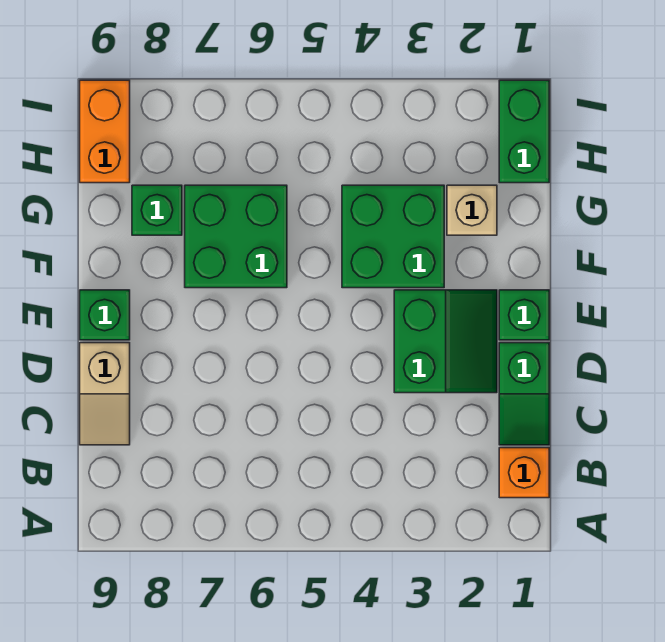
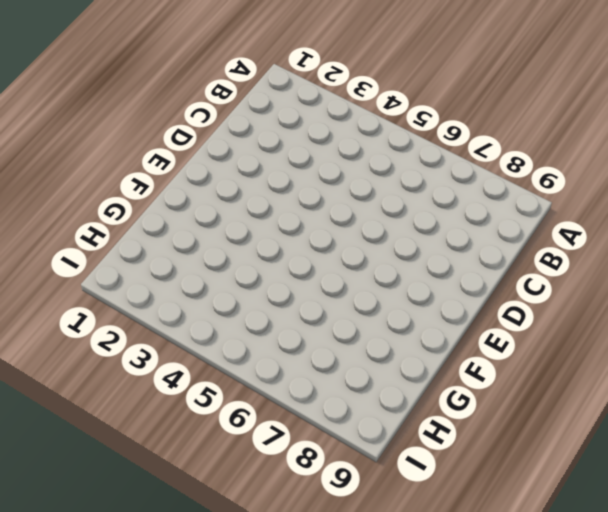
none -> orange brick B1 level 1
none -> green slope C1:D1 level 1 top D
none -> tan slope C9:D9 level 1 top D

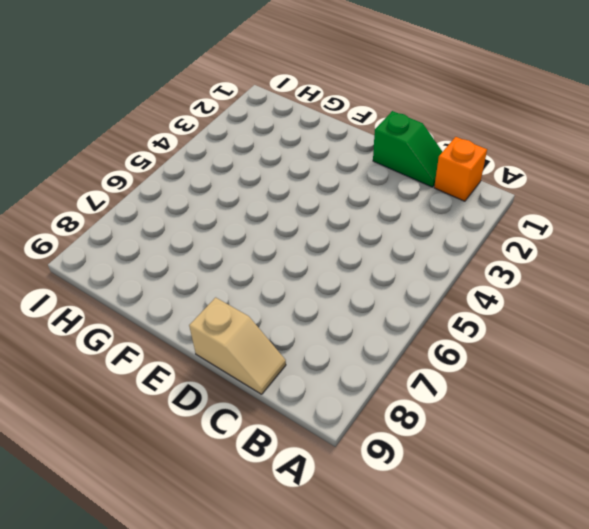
none -> green slope D2:E3 level 1 top 3
none -> green brick E1 level 1
none -> green brick E9 level 1

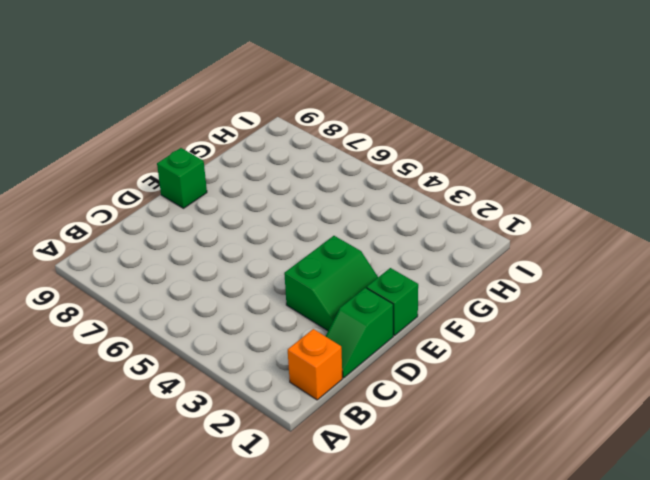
none -> tan slope C9:D9 level 1 top D
none -> green brick F3:G4 level 1
none -> green brick F6:G7 level 1

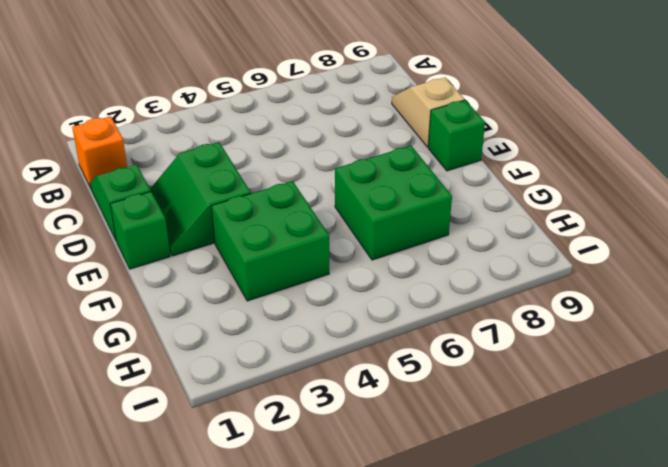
none -> tan brick G2 level 1
none -> green brick G8 level 1
none -> green brick H1:I1 level 1

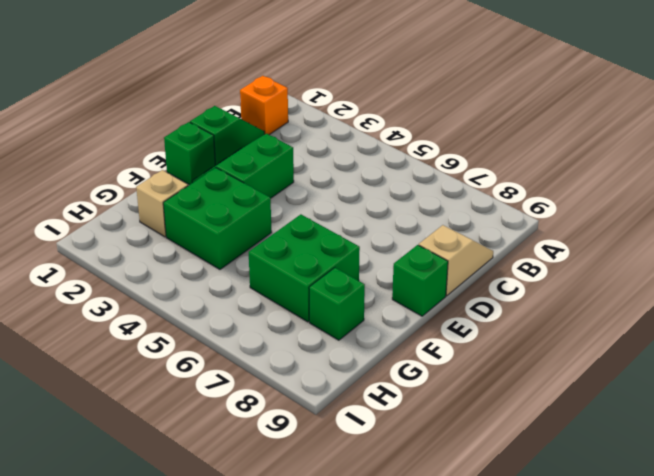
none -> green brick H1:I1 level 1
none -> orange brick H9:I9 level 1

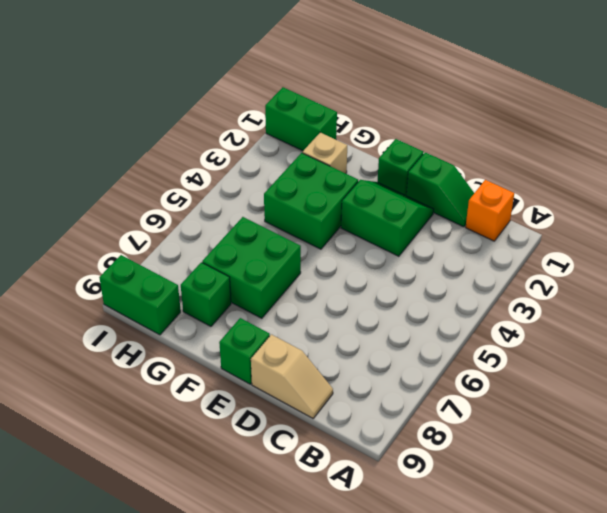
green brick H9:I9 level 1 -> orange brick H9:I9 level 1

